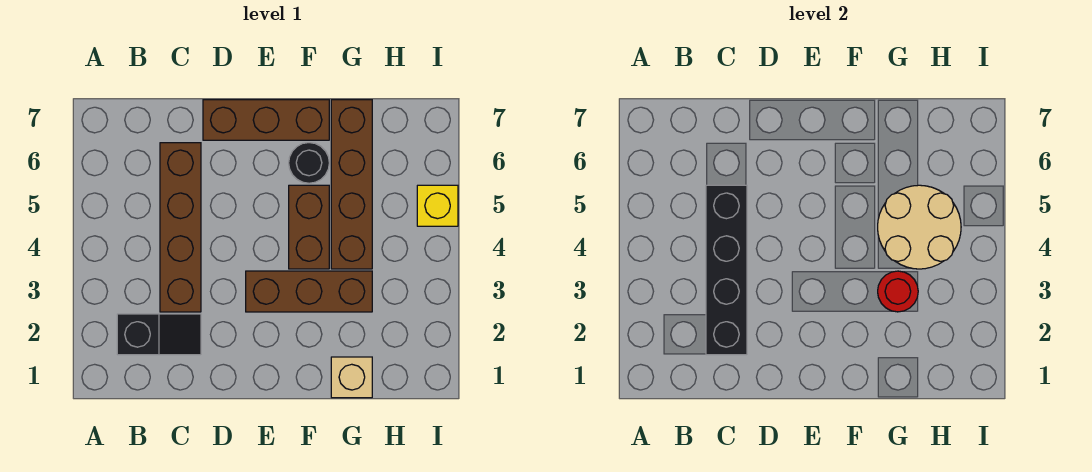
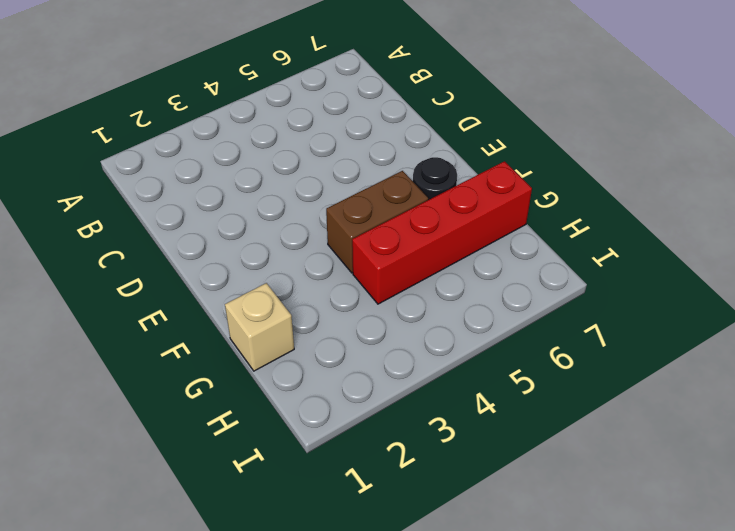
red brick G4:G7 level 1 -> brown brick G4:G7 level 1
none -> black slope B2:C2 level 1 top B
none -> brown brick C3:C6 level 1
none -> brown brick D7:F7 level 1

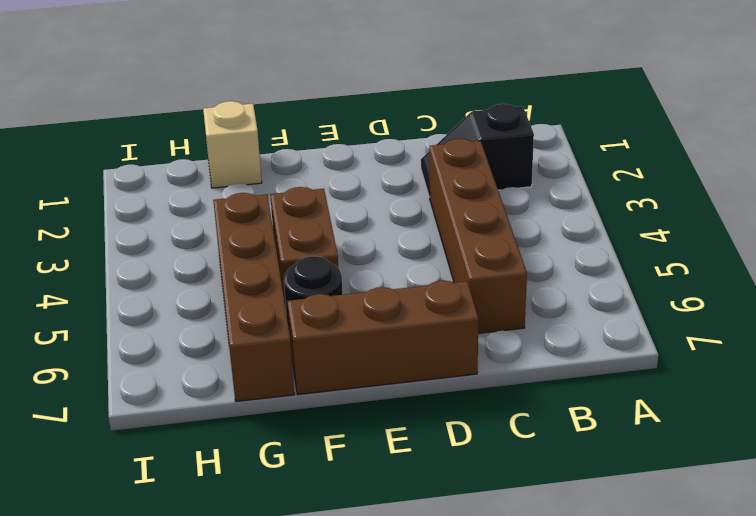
none -> brown brick E3:G3 level 1
none -> yellow brick I5 level 1
none -> black brick C2:C5 level 2

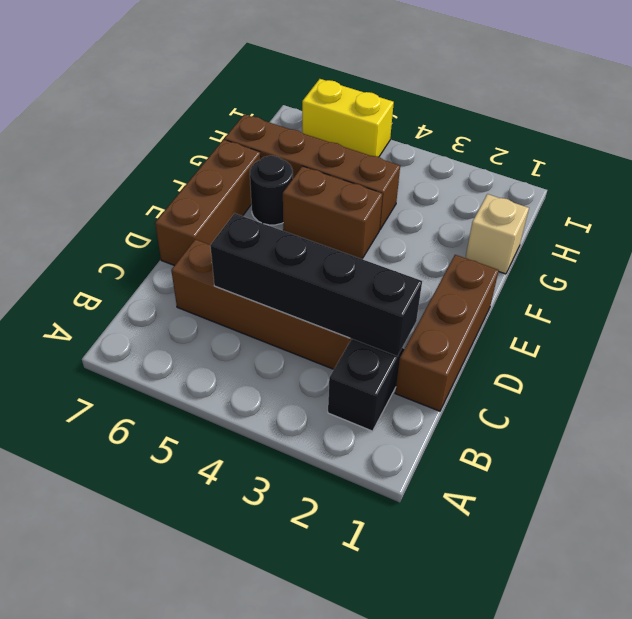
brown brick C1:E1 level 1 -> brown brick E3:G3 level 1
yellow brick I5:I6 level 1 -> yellow brick I5 level 1
none -> red round brick G3 level 2
none -> tan round brick G4:H5 level 2

